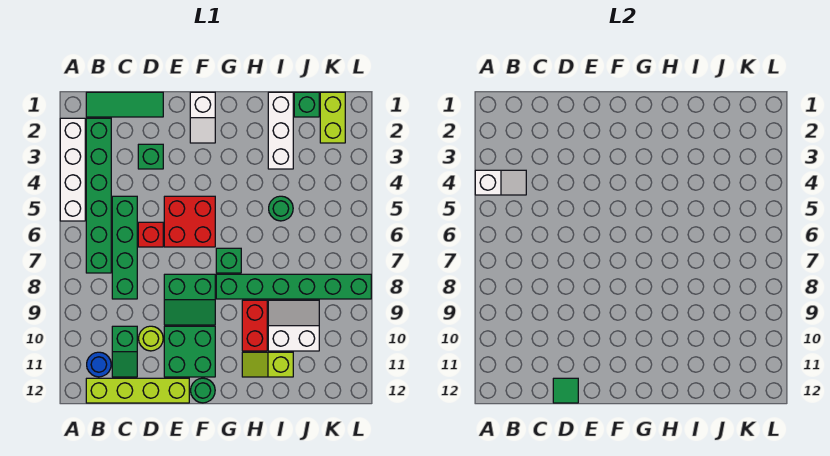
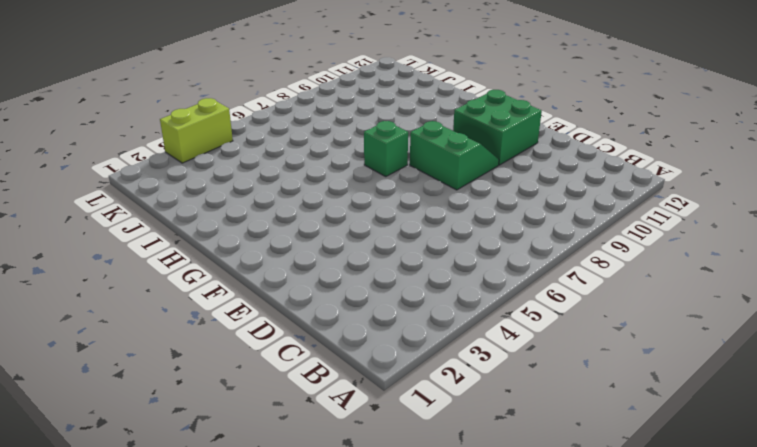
lime brick L3:L4 level 1 -> lime brick K1:K2 level 1
none -> white brick A2:A5 level 1
none -> green tile B1:D1 level 1
none -> green brick B2:B7 level 1

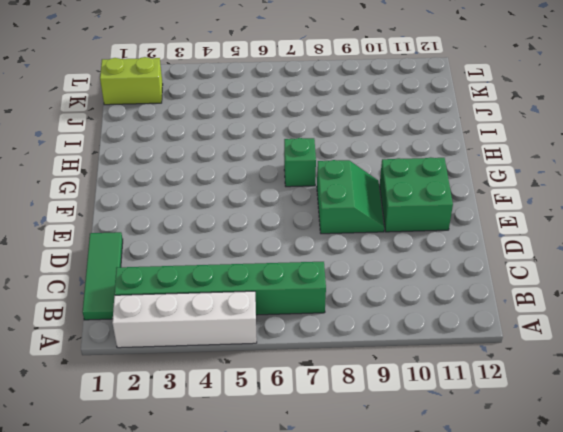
none -> blue round brick B11 level 1
none -> lime brick B12:E12 level 1
none -> green brick C5:C8 level 1

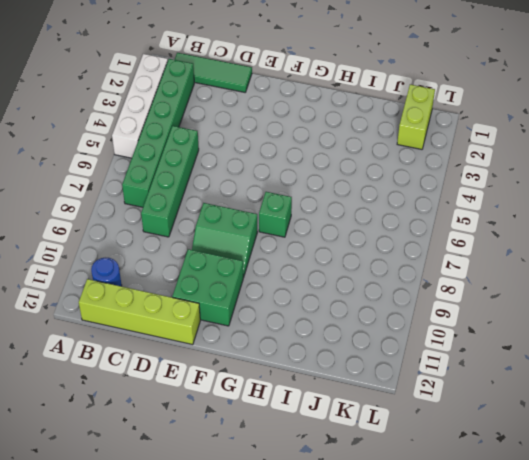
none -> green slope C10:C11 level 1 top 10
none -> green brick D3 level 1
none -> red brick D6 level 1

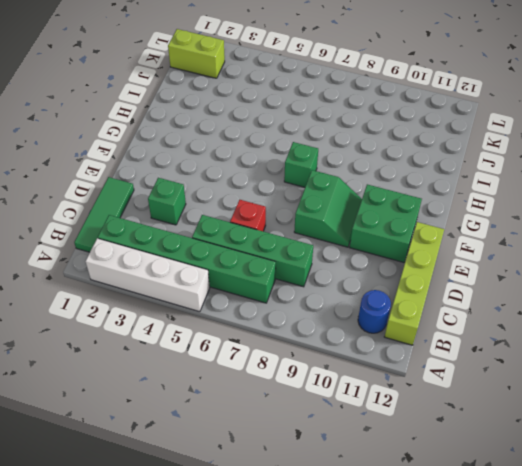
none -> green slope C10:C11 level 1 top 10
none -> lime round brick D10 level 1
none -> red brick E5:F6 level 1

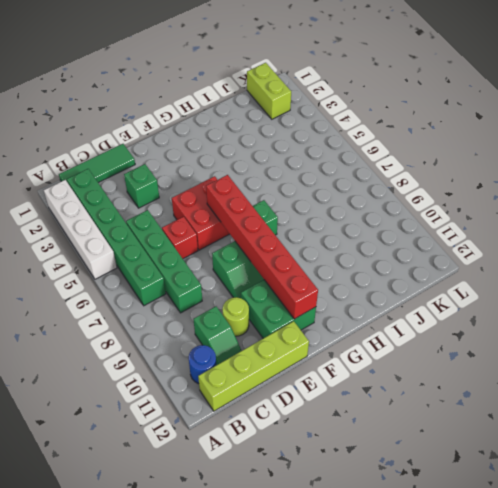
red brick F6:F11 level 2 -> none
none -> white slope F1:F2 level 1 top 1
none -> green round brick F12 level 1
none -> green brick G8:L8 level 1

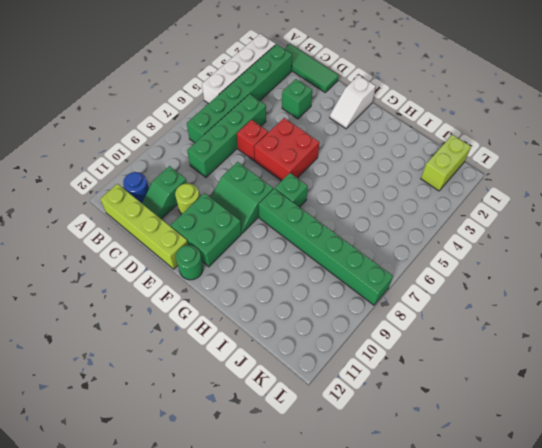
none -> red brick H9:H10 level 1
none -> lime slope H11:I11 level 1 top I
none -> white brick I1:I3 level 1

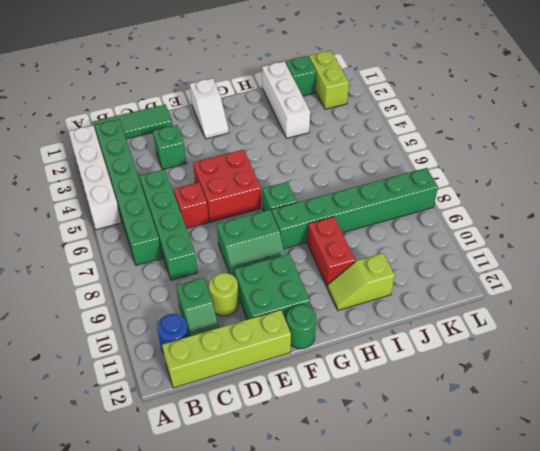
none -> green round brick I5 level 1
none -> white slope I9:J10 level 1 top 10
none -> white slope A4:B4 level 2 top A

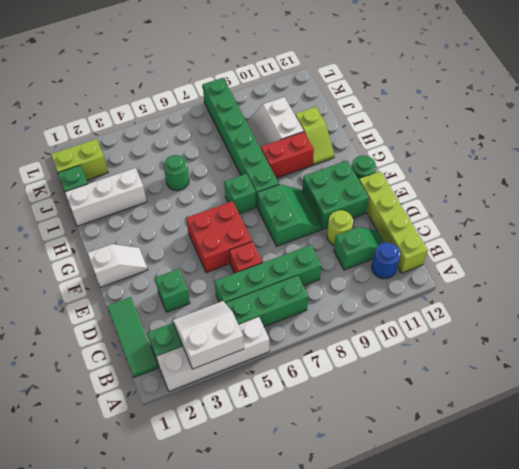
white slope A3:B4 level 2 top A -> white slope A4:B4 level 2 top A
none -> green tile D12 level 2

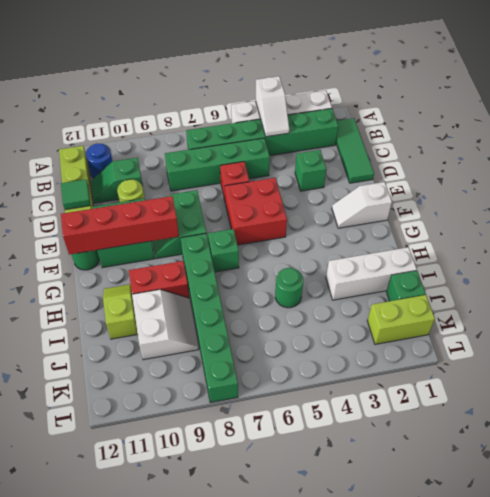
red brick F9:F12 level 2 -> none

